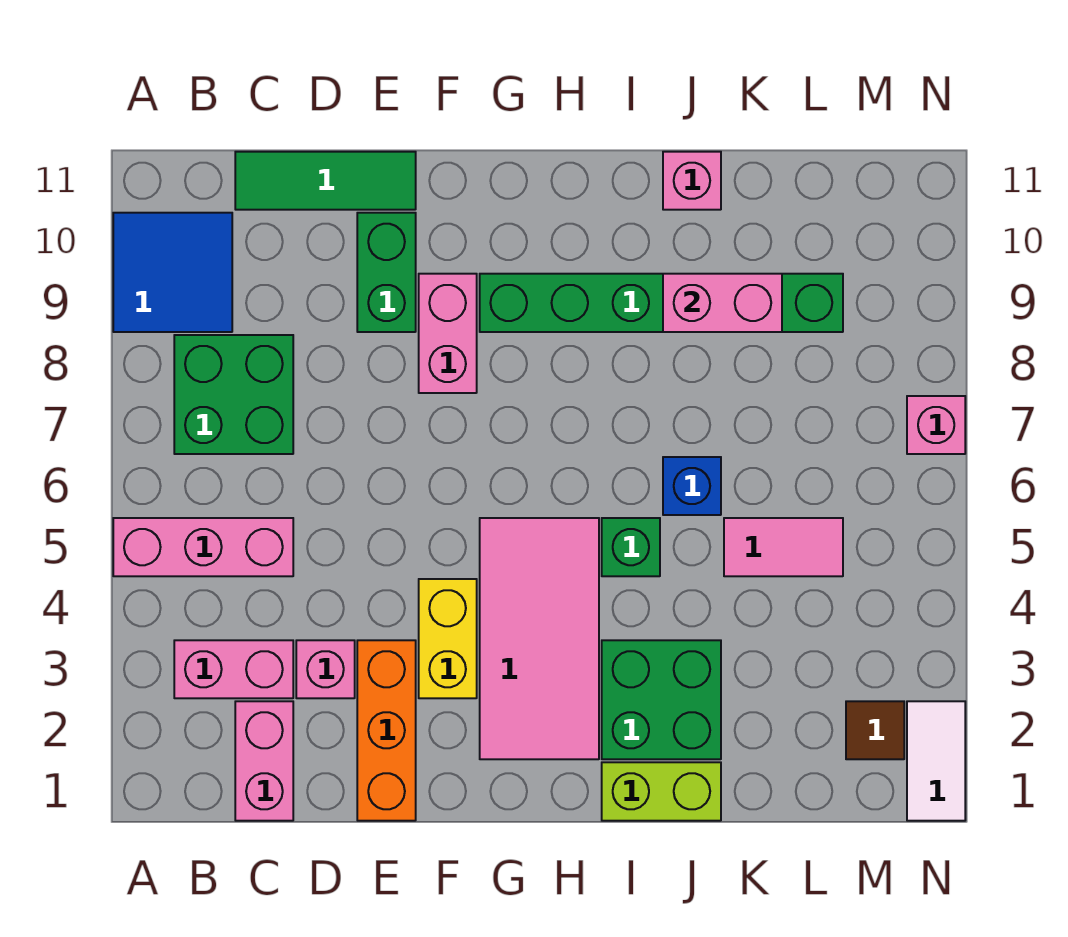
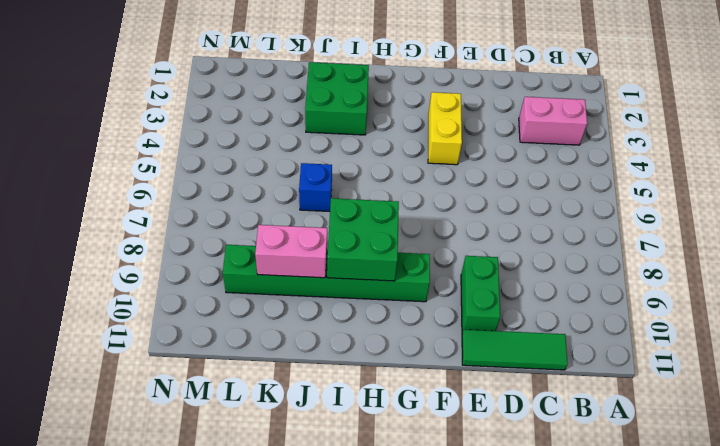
green brick H8:I9 level 2 -> green brick B7:C8 level 1
none -> pink brick A5:C5 level 1
none -> blue tile A9:B10 level 1
none -> pink brick C1:C2 level 1

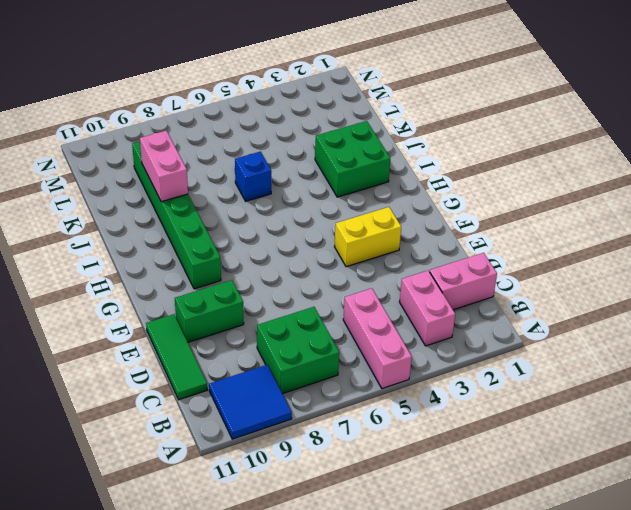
none -> pink brick D3 level 1
none -> orange brick E1:E3 level 1
none -> pink brick F8:F9 level 1

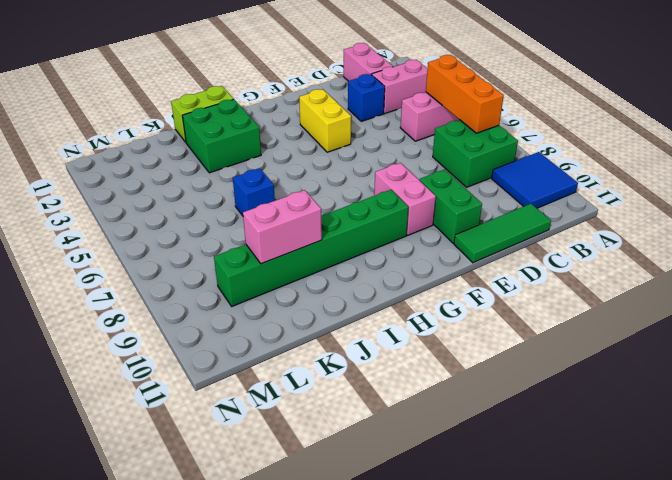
orange brick B5:B7 level 2 -> orange brick E1:E3 level 1
blue brick D3 level 1 -> pink brick D3 level 1
none -> pink tile G2:H5 level 1
none -> green brick I5 level 1
none -> pink brick J11 level 1

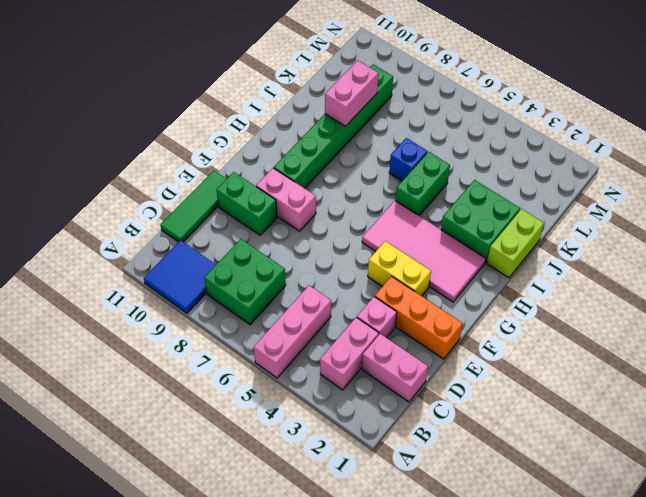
green brick I5:J5 level 1 -> green brick I5 level 1
none -> pink brick J11 level 1
none -> pink tile K5:L5 level 1
none -> brown tile M2 level 1

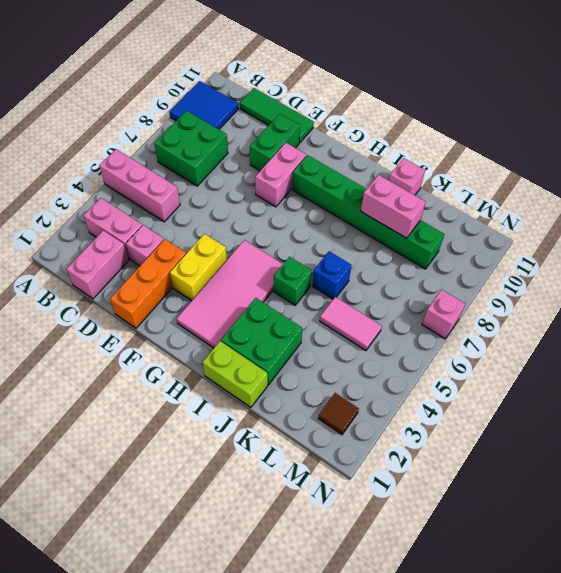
none -> white tile N1:N2 level 1

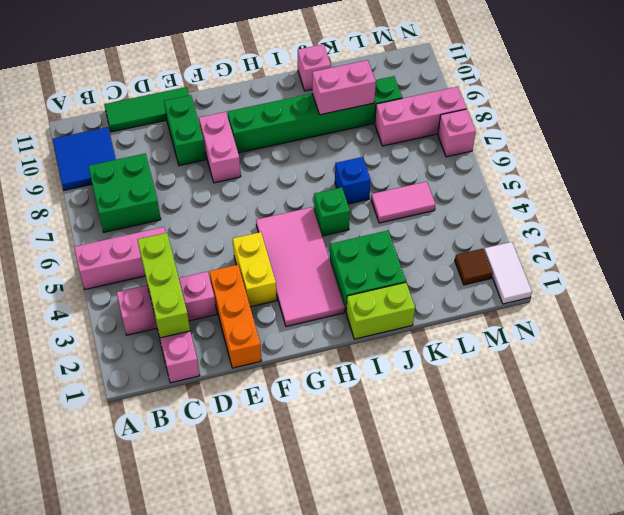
lime brick C2:C4 level 2 -> none
pink brick L8:N8 level 1 -> none

